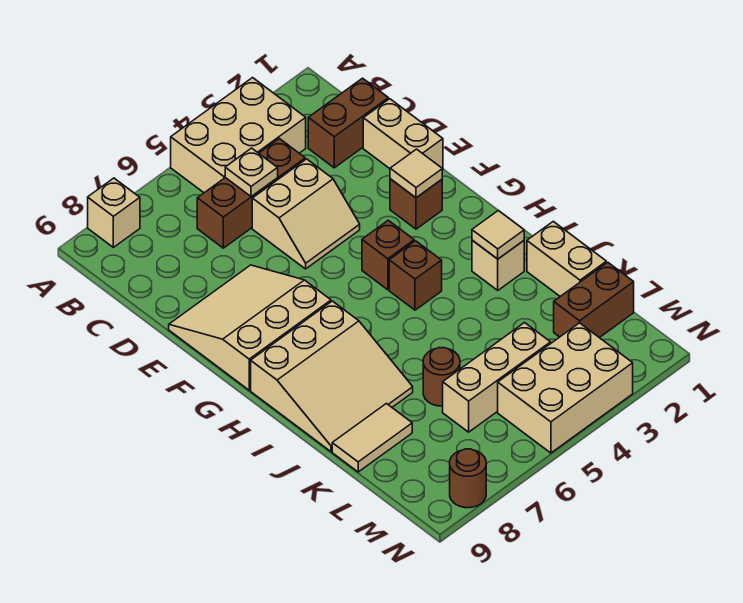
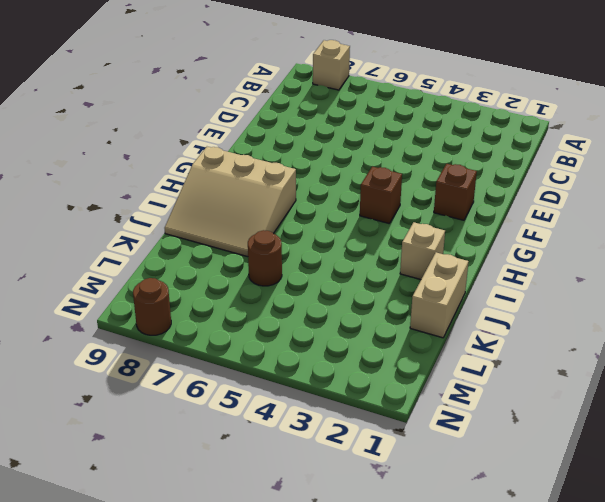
none -> tan brick A3:B5 level 1
none -> brown brick C1:C2 level 1
none -> brown brick C4:C6 level 1

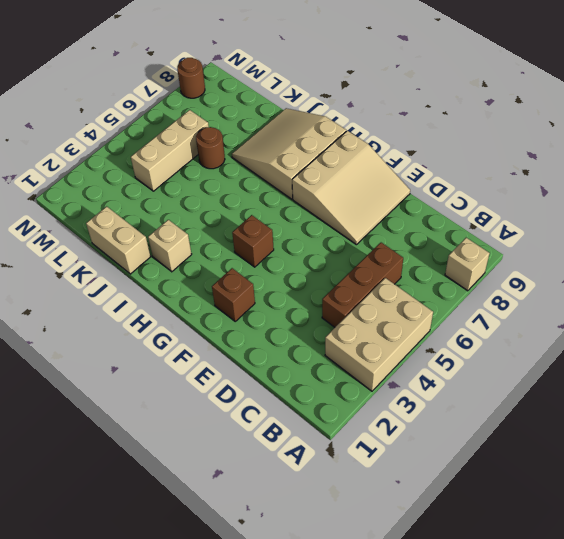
none -> brown brick C1:C2 level 1
none -> tan brick D1:E1 level 1
none -> tan slope D4:E5 level 1 top D

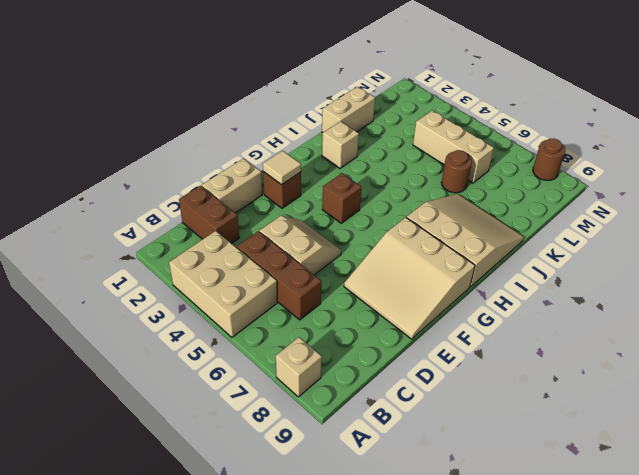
none -> brown brick H4 level 1
none -> tan tile K8:K9 level 1
none -> brown brick L1:L2 level 1

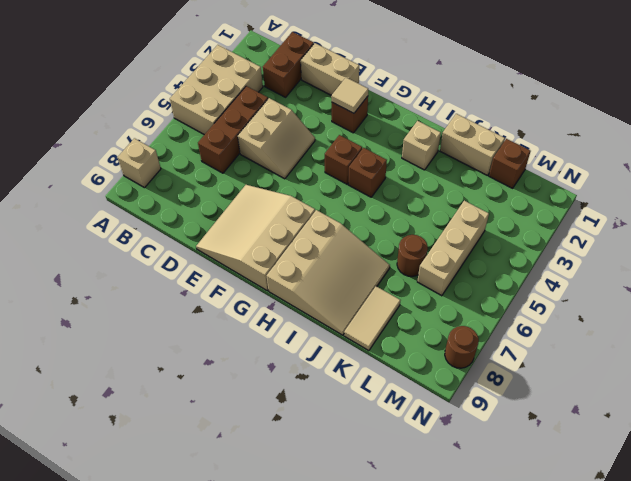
brown brick L1 level 1 -> brown brick L1:L2 level 1
none -> tan brick M3:N5 level 1
none -> tan plate C5 level 2
none -> tan tile I2 level 2

